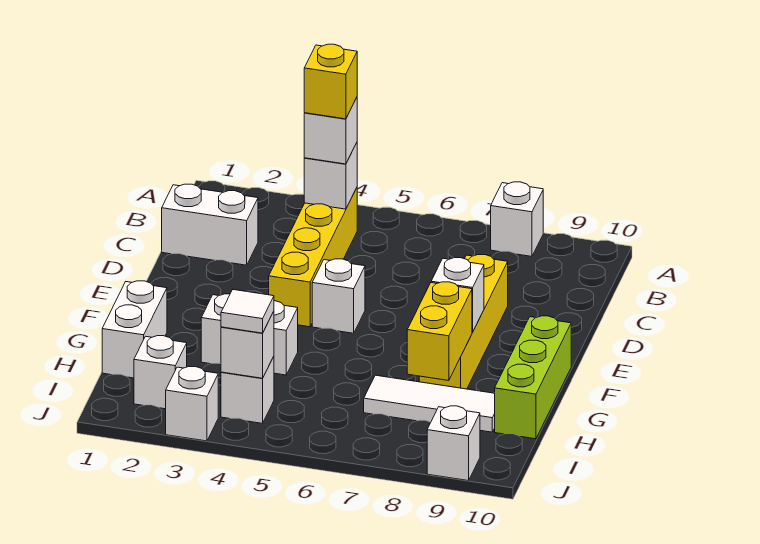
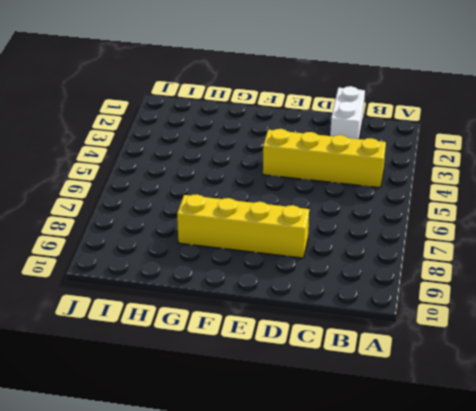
none -> white brick A8 level 1
none -> white brick E5 level 1
none -> lime brick F10:H10 level 1

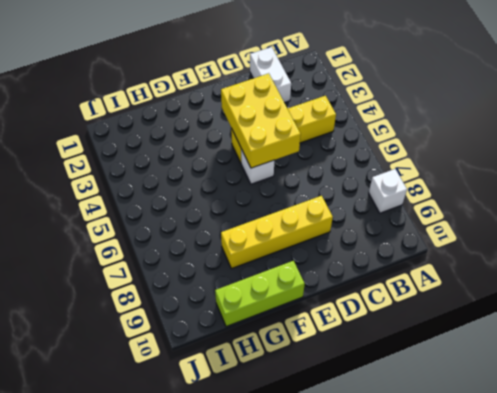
yellow brick D3:E5 level 2 -> none
none -> white brick G1:H1 level 1
none -> white brick G3:G4 level 1
none -> white tile H7:H9 level 1

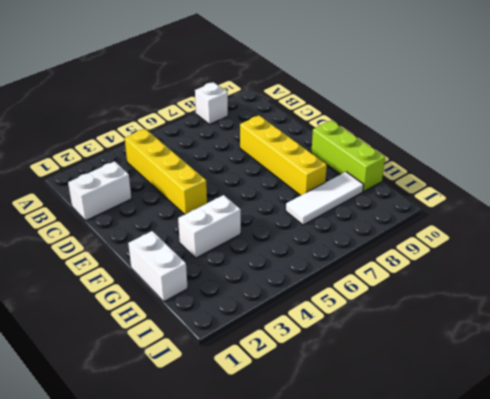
none -> white brick E5 level 1
none -> white brick I2 level 1
none -> white brick I4 level 1

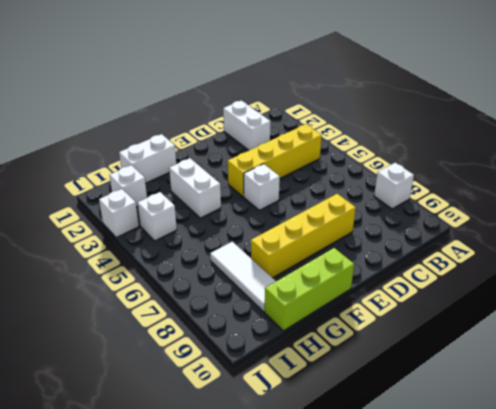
none -> white brick J9 level 1
none -> white brick B4 level 2
none -> white brick F8 level 2

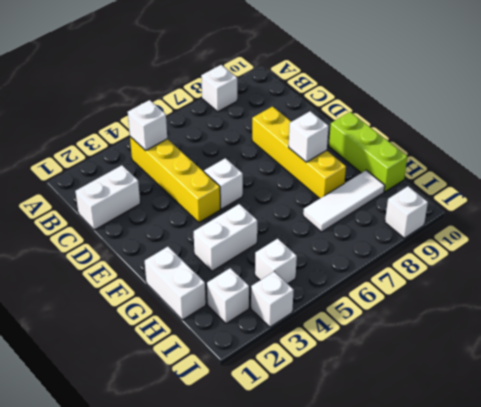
none -> yellow brick G8:H8 level 2
none -> white brick I4 level 2
none -> white brick B4 level 3

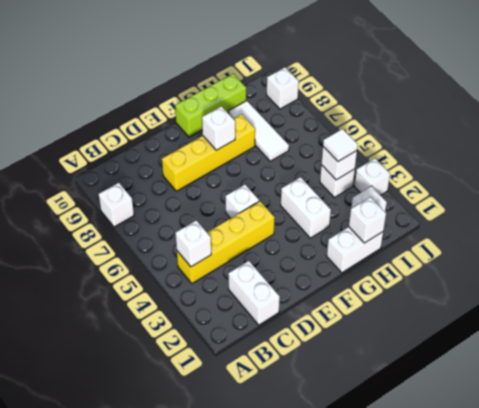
white brick H1 level 2 -> white brick B4 level 3
none -> yellow brick G8:H8 level 2
none -> yellow brick B4 level 4

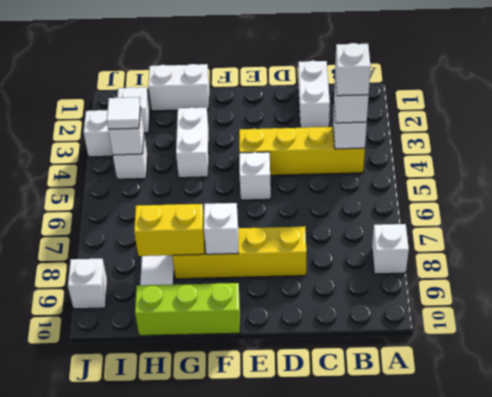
white brick B4 level 4 -> yellow brick B4 level 4

